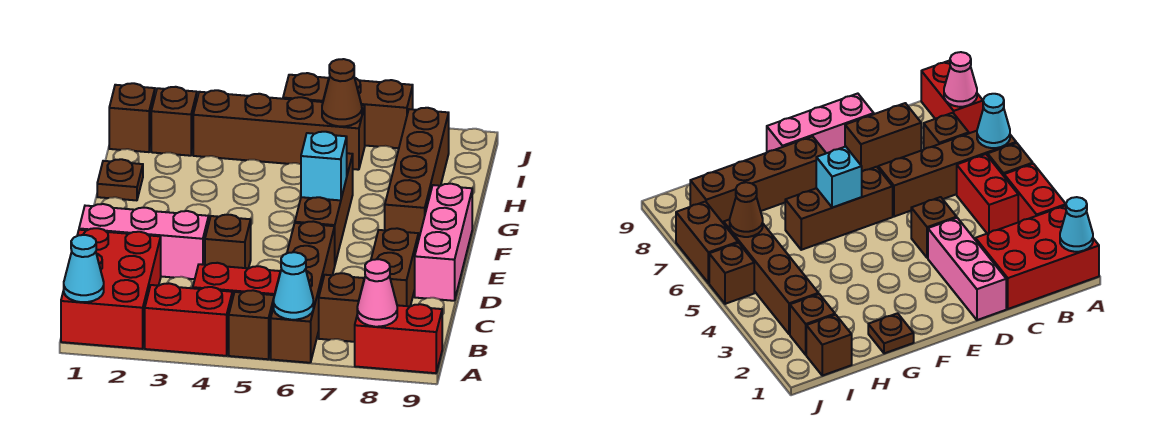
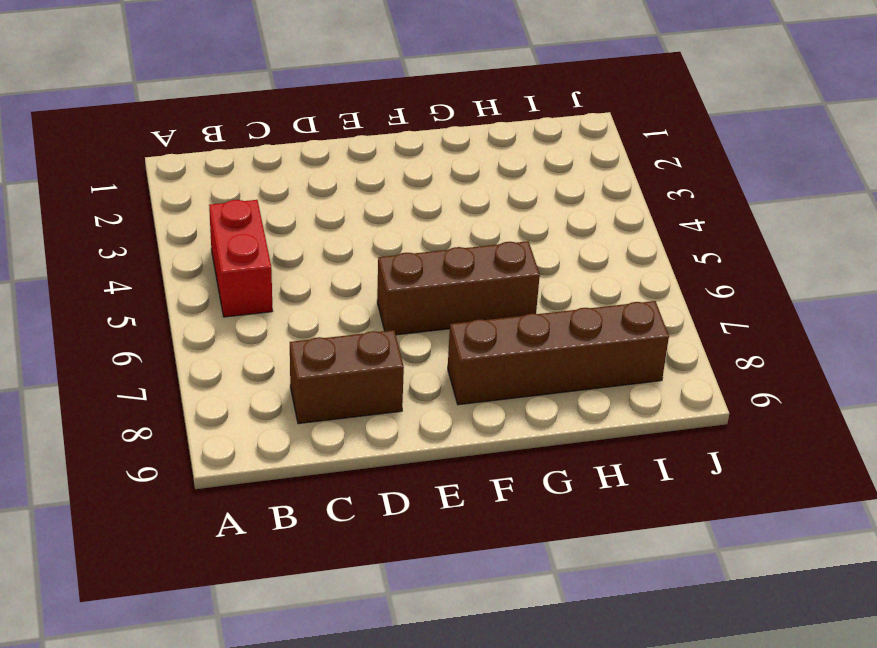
none -> red brick A1:C2 level 1
none -> red brick A3:A4 level 1
none -> brown brick A5 level 1

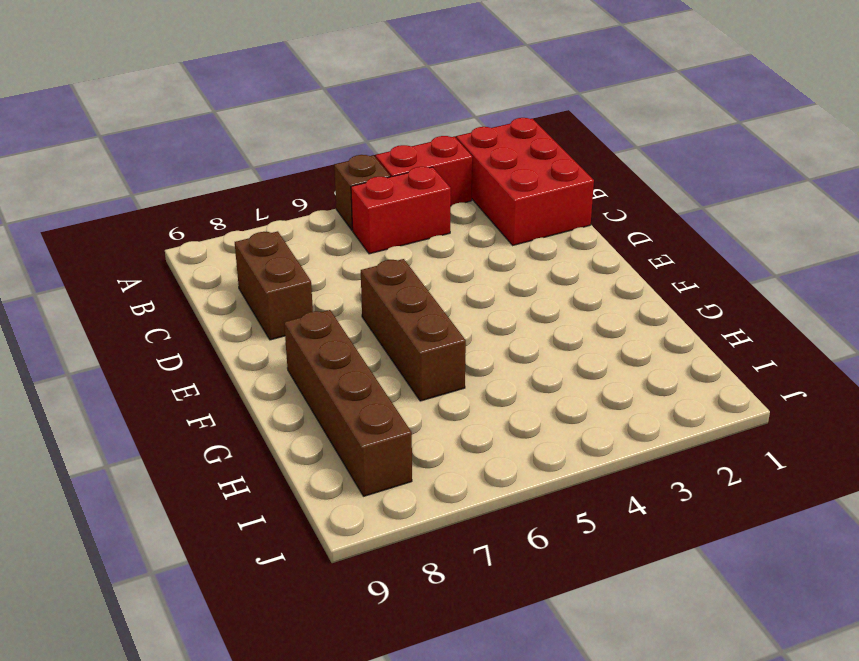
none -> brown brick A6:D6 level 1
none -> red brick A8:A9 level 1
none -> brown brick B7 level 1

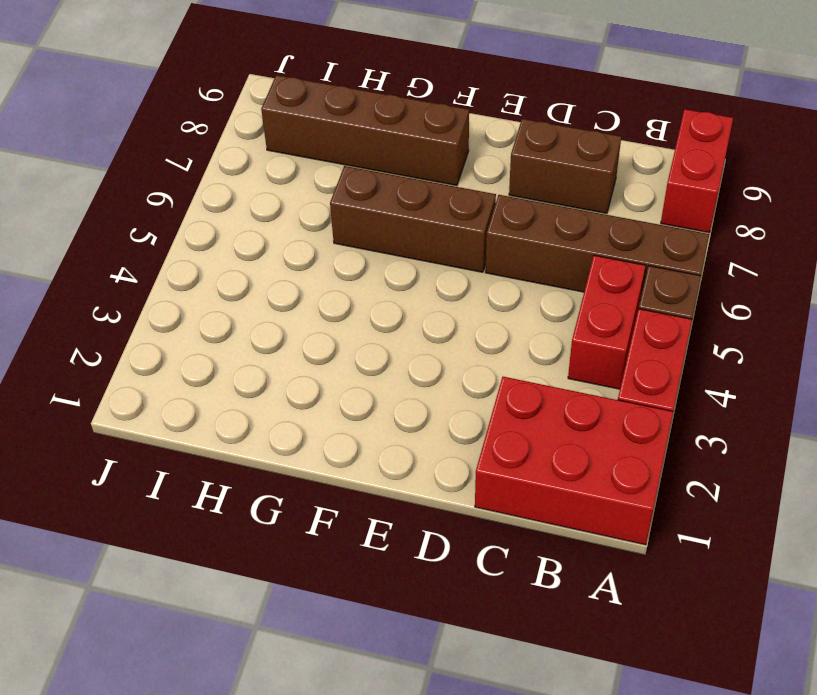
none -> brown brick B7 level 1
none -> pink brick D1:D3 level 1
none -> brown brick D4 level 1

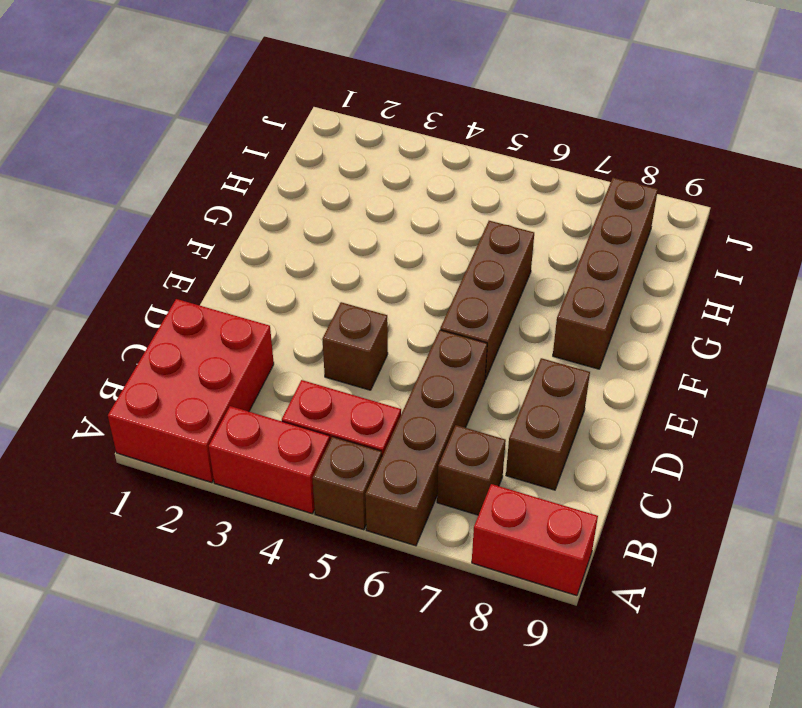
none -> pink brick D1:D3 level 1
none -> pink brick D9:F9 level 1
none -> brown plate G1 level 1

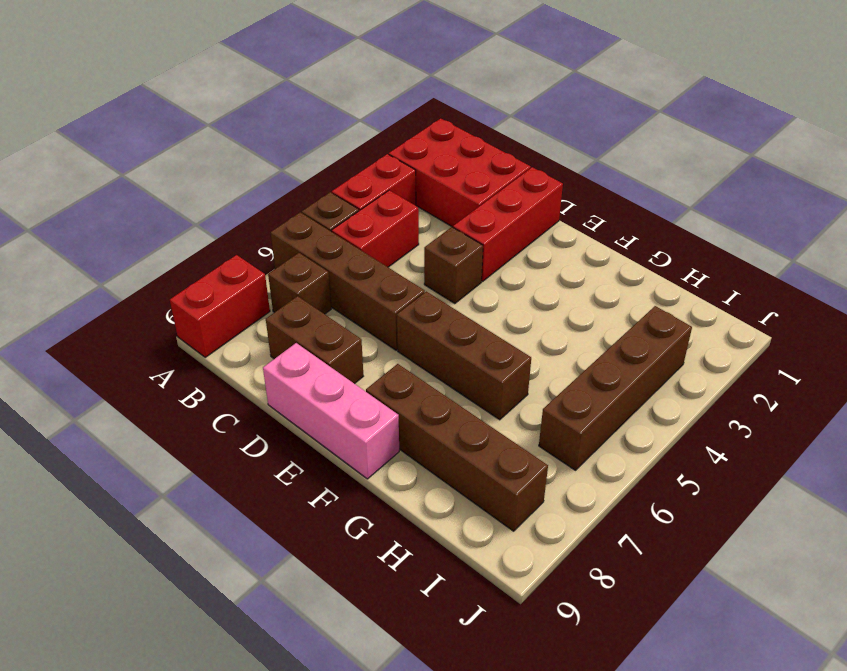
red brick D1:D3 level 1 -> pink brick D1:D3 level 1
none -> brown plate G1 level 1
none -> brown brick I1 level 1
none -> brown brick I2 level 1

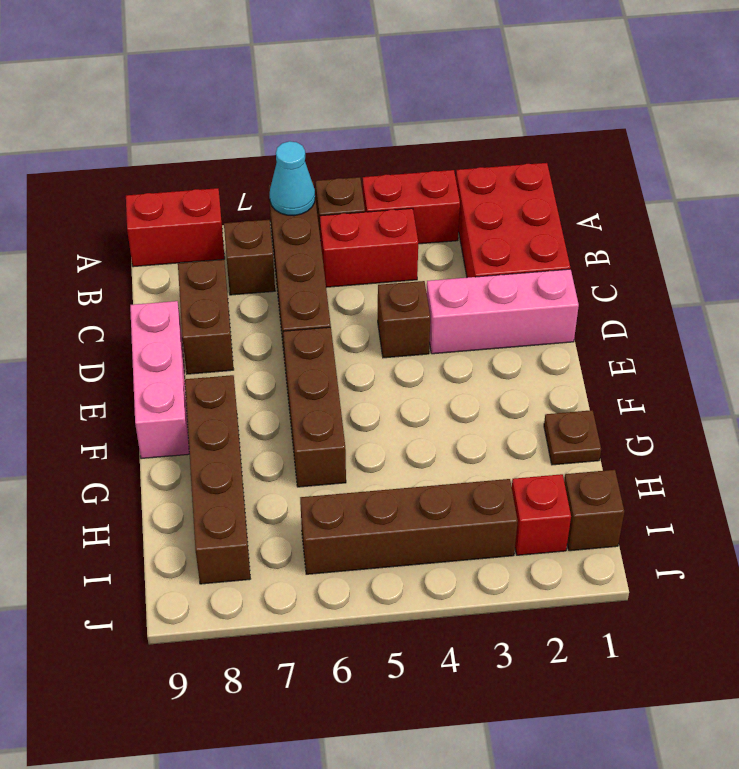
red brick I2 level 1 -> brown brick I2 level 1
none -> brown brick J5 level 1
none -> brown brick J6:J7 level 1
none -> cyan cone A1 level 2

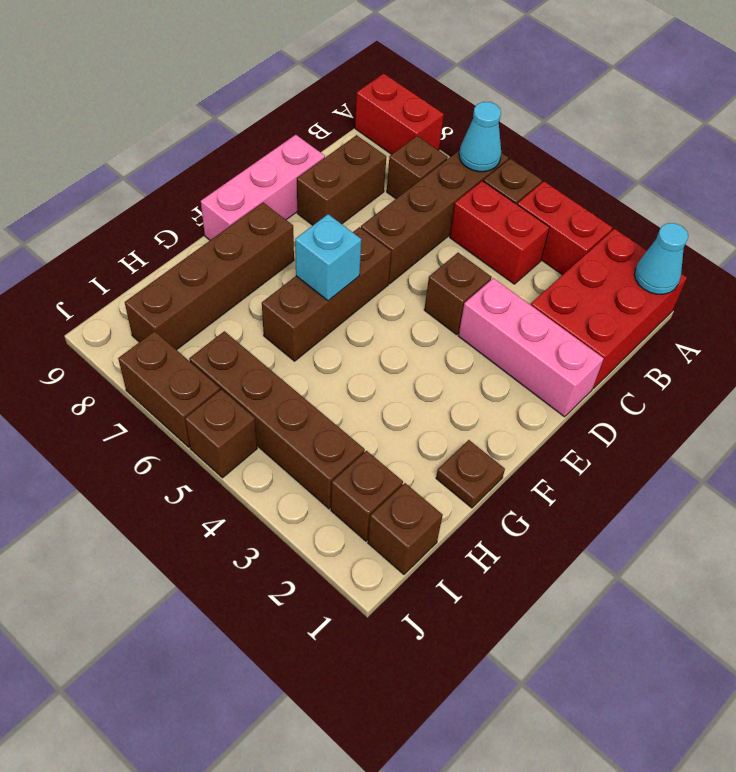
none -> pink cone A8 level 2
none -> brown cone I6 level 2

